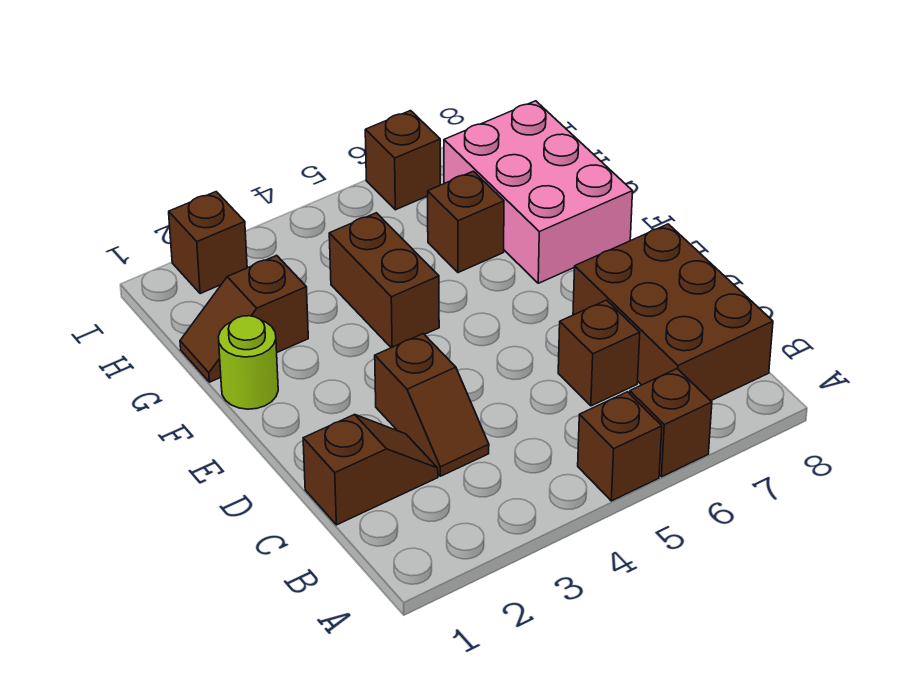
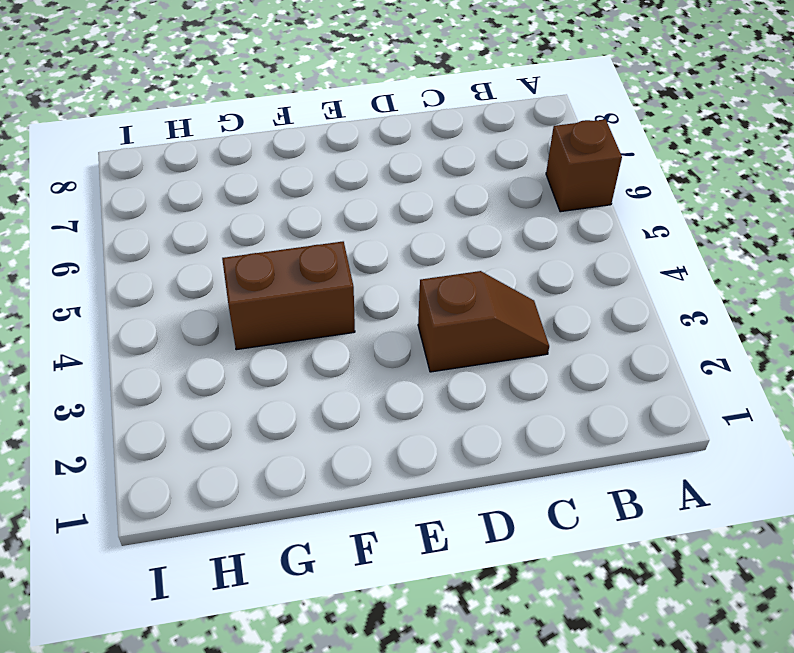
none -> brown brick A5 level 1
none -> brown brick B7:D8 level 1
none -> brown slope C1:C2 level 1 top 1

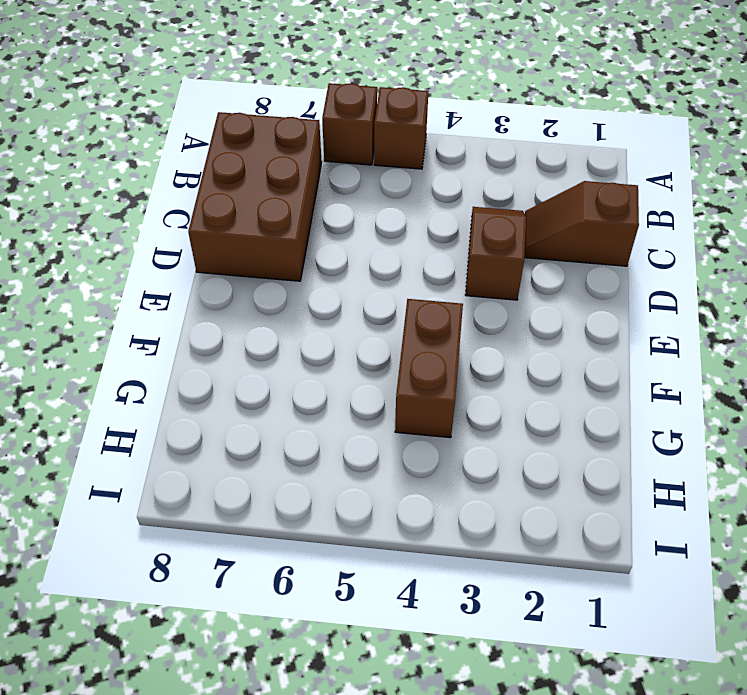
none -> brown brick C6 level 1
none -> lime round brick F1 level 1
none -> pink brick F7:H8 level 1

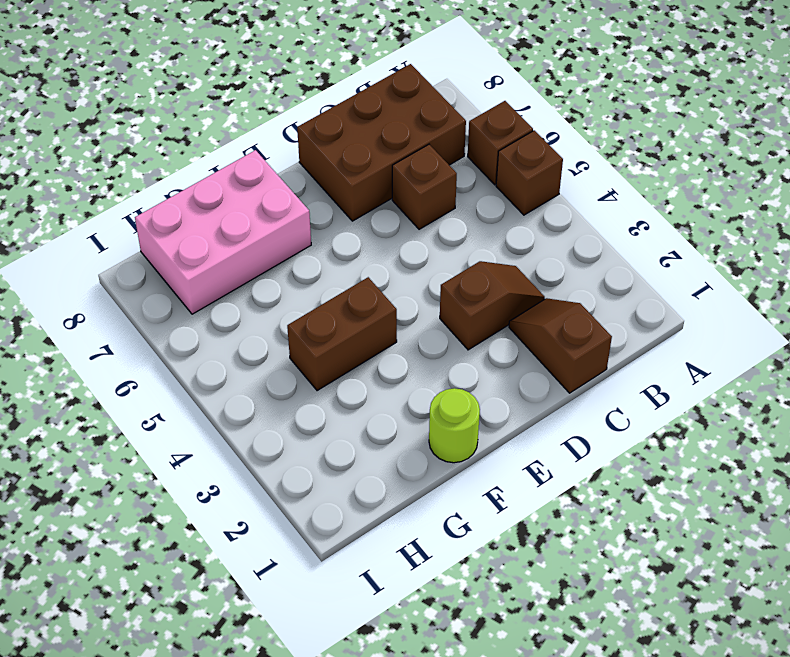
none -> brown slope G1:G2 level 1 top 2
none -> brown brick G6 level 1
none -> brown brick I2 level 1

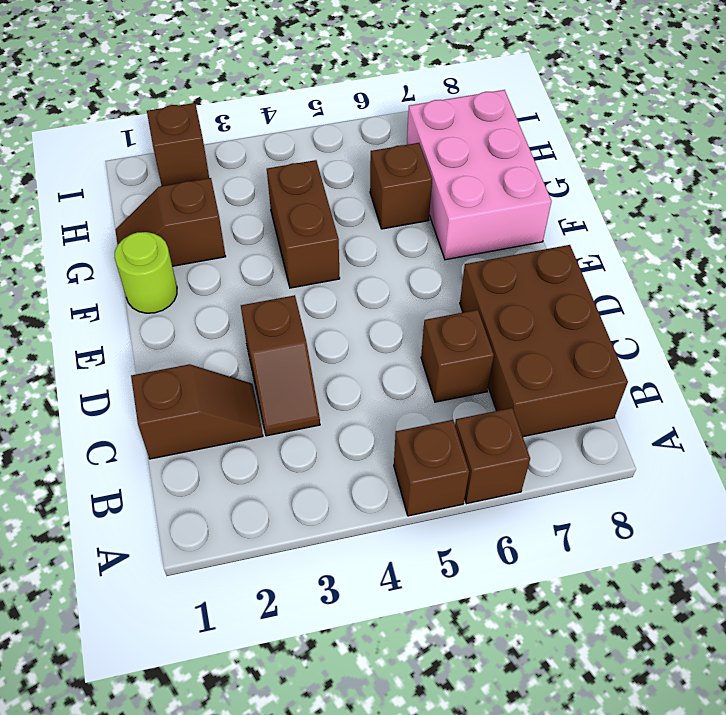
none -> brown brick I6 level 1

